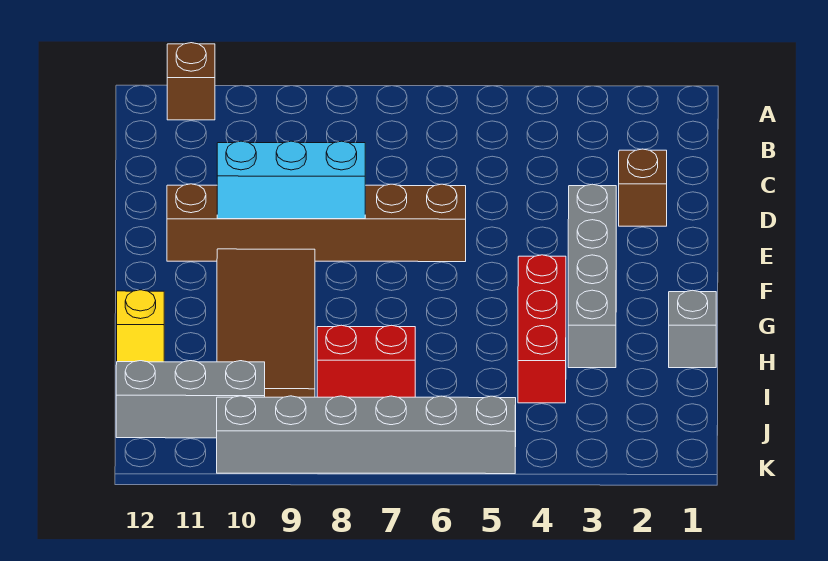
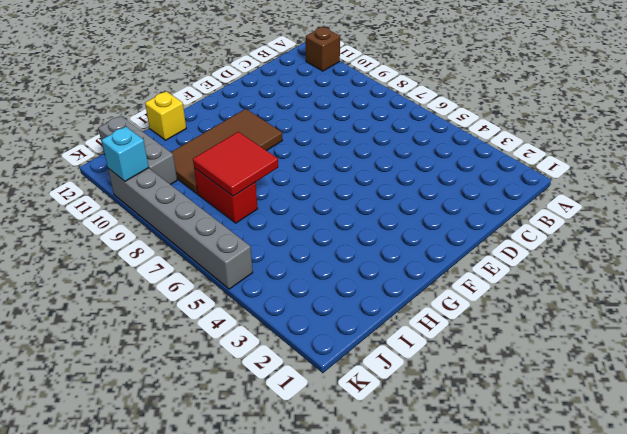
red tile H7:I8 level 2 -> none
cyan brick K10 level 2 -> none
none -> brown brick D2 level 1
none -> grey brick E3:H3 level 1
none -> brown brick E6:E11 level 1

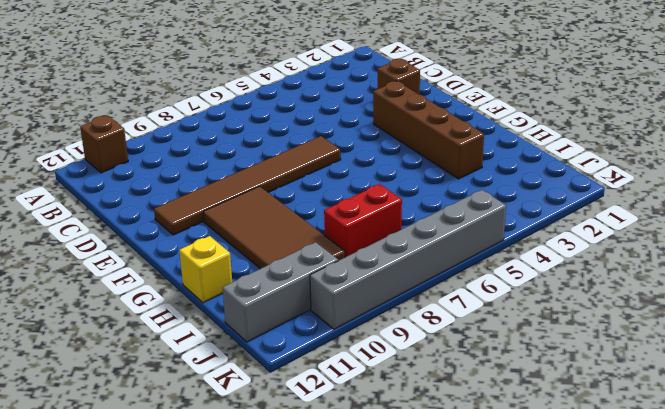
brown brick E3:H3 level 1 -> grey brick E3:H3 level 1
brown tile E6:E11 level 1 -> brown brick E6:E11 level 1
none -> red brick G4:I4 level 1
none -> grey brick H1 level 1
none -> cyan brick E8:E10 level 2

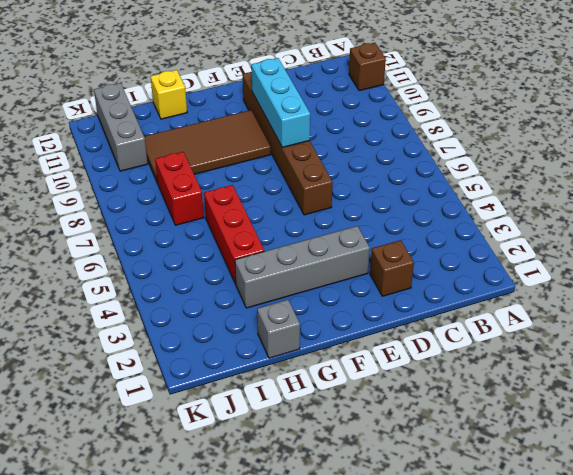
red brick H4:H6 level 1 -> red brick G4:I4 level 1
none -> grey brick K5:K10 level 1

